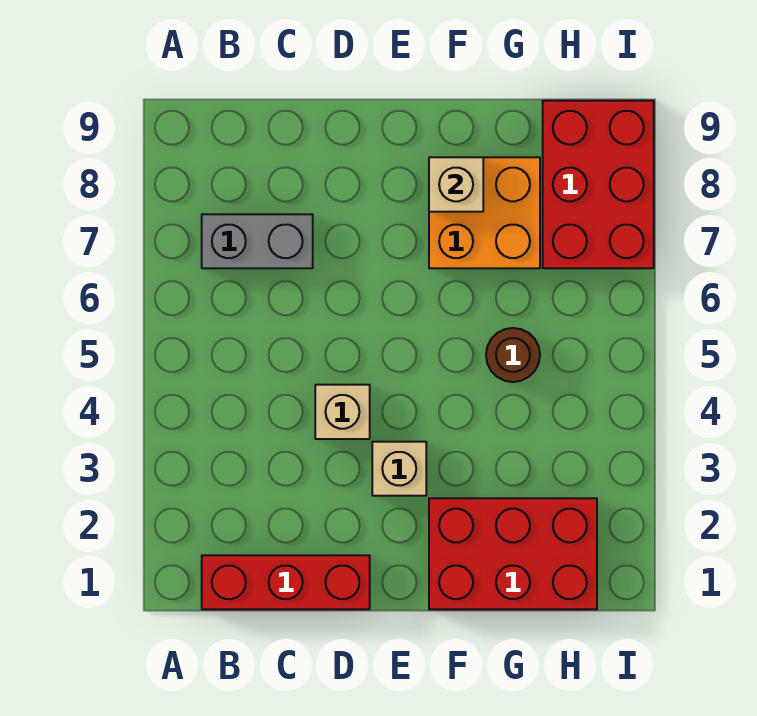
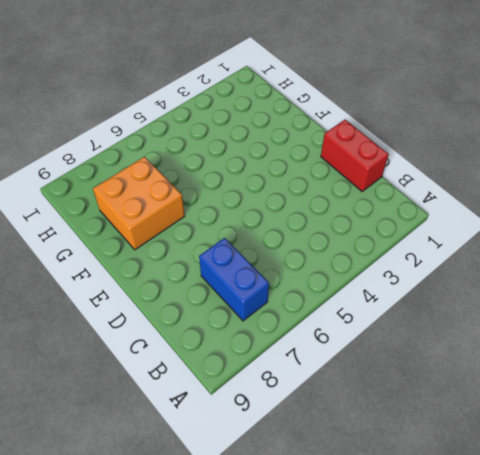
blue brick B7:C7 level 1 -> grey brick B7:C7 level 1
red brick C1:D1 level 1 -> red brick B1:D1 level 1
none -> tan brick D4 level 1
none -> tan brick E3 level 1

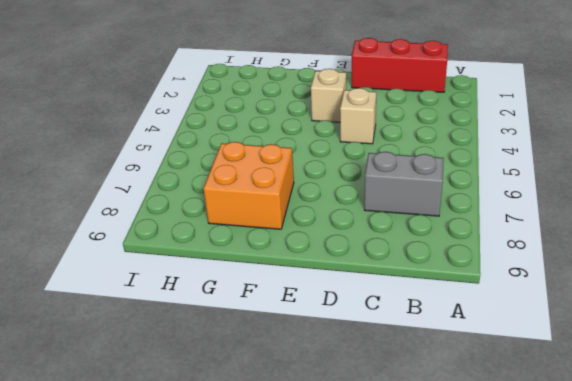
none -> red brick F1:H2 level 1
none -> brown round brick G5 level 1

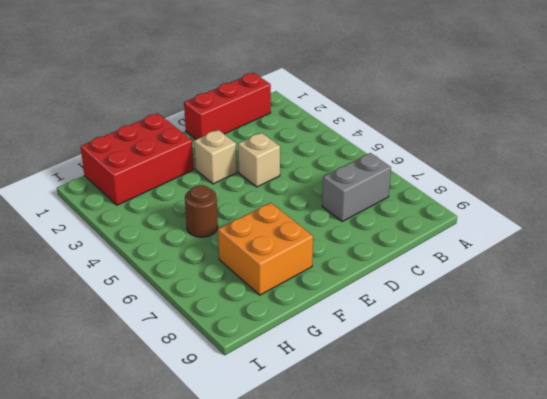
none -> red brick H7:I9 level 1
none -> tan brick F8 level 2

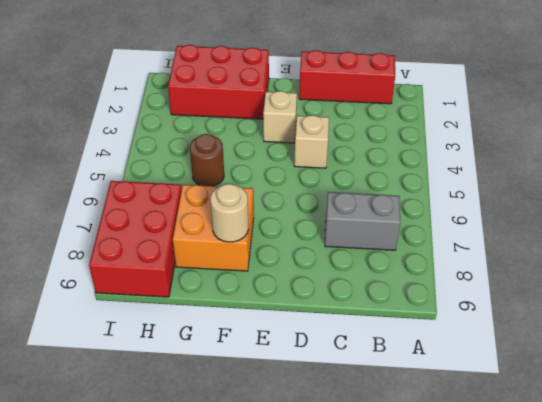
tan round brick F8 level 2 -> tan brick F8 level 2

